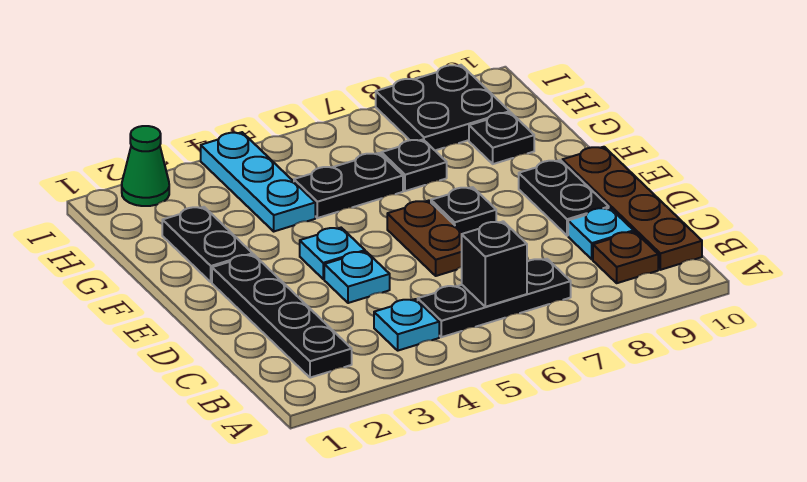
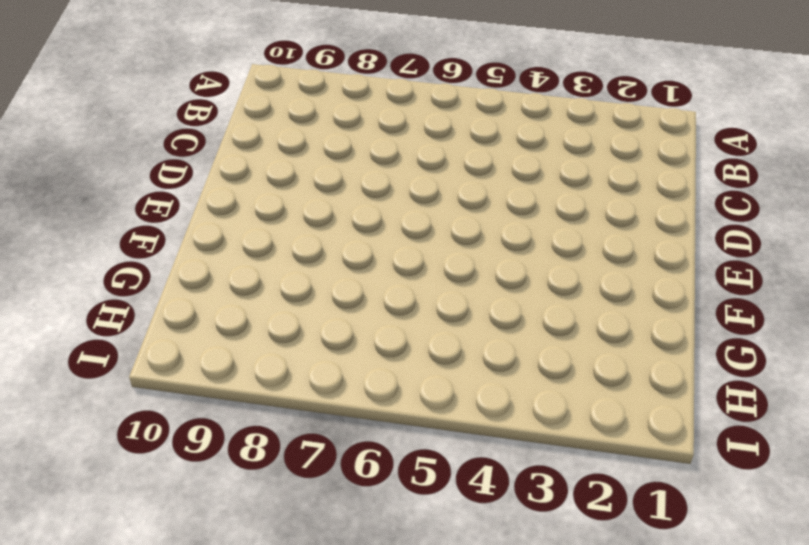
none -> black plate B2:E2 level 1
none -> cyan plate B4 level 1
none -> black plate B5:B7 level 1

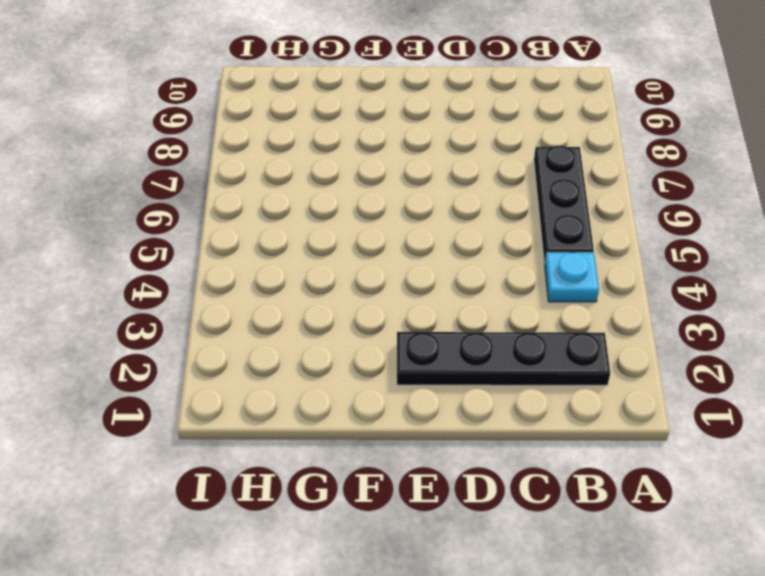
none -> brown plate B9 level 1
none -> brown plate B10:E10 level 1
none -> cyan plate C9 level 1

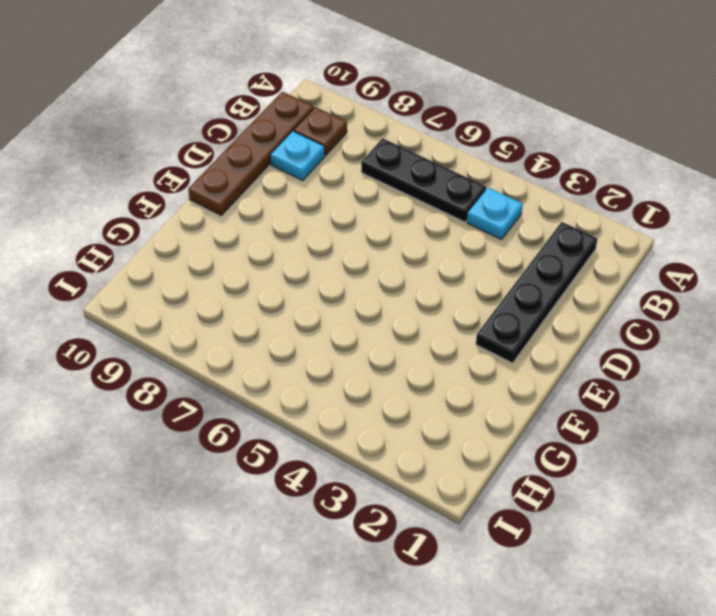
none -> cyan plate D4 level 1
none -> brown plate D6:E6 level 1
none -> black plate D9:E9 level 1

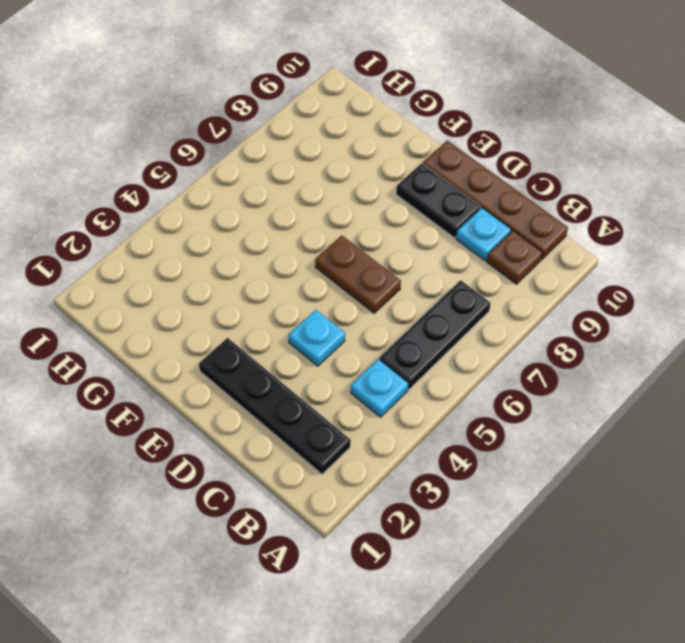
none -> cyan plate E4 level 1
none -> black plate E7 level 1
none -> black plate F2:G2 level 1

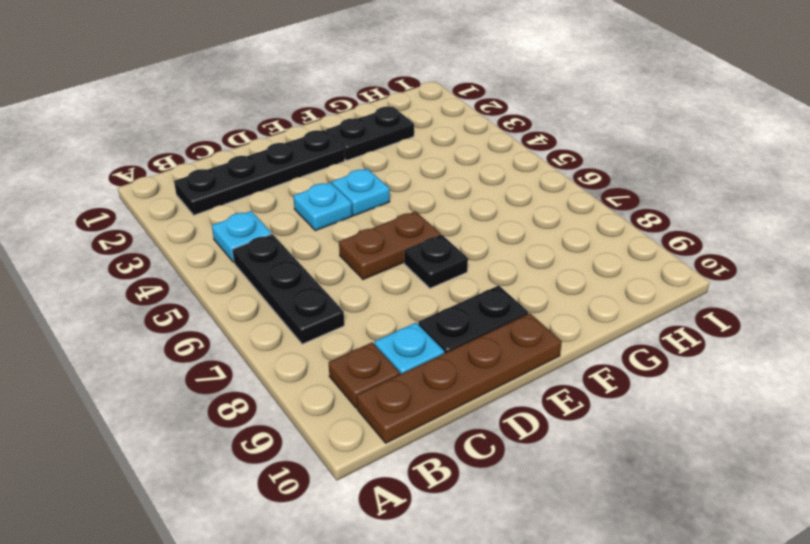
none -> cyan plate G4:I4 level 1
none -> black plate G5:G6 level 1
none -> black plate G7 level 1

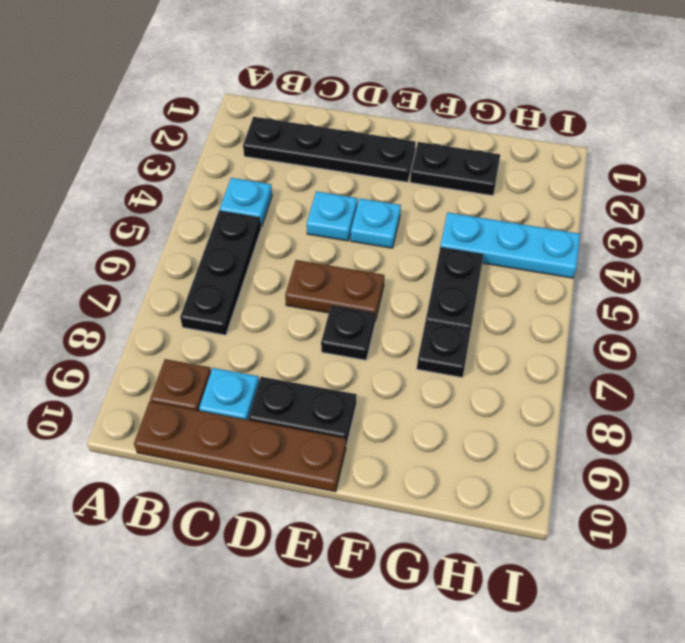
none -> black plate G9 level 1
none -> black plate H8:I9 level 1
none -> green cone I2 level 1

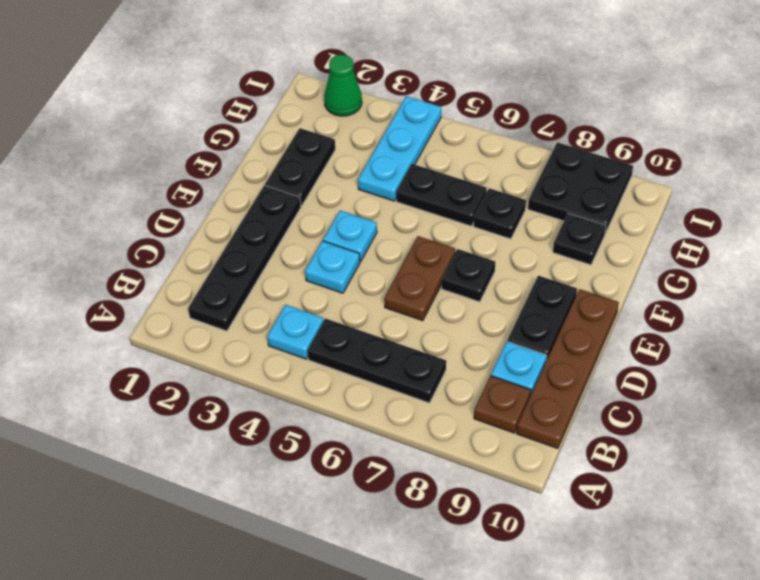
none -> black brick B6 level 2

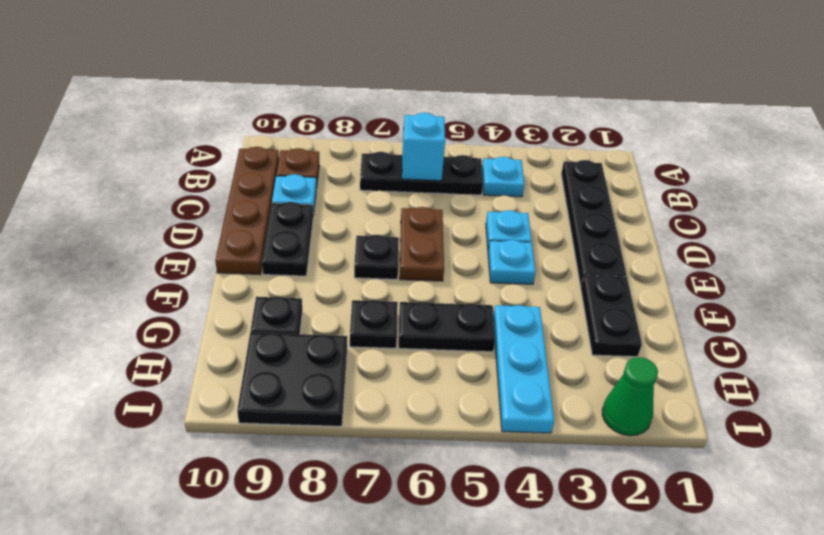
cyan brick B6 level 2 -> black brick B6 level 2

